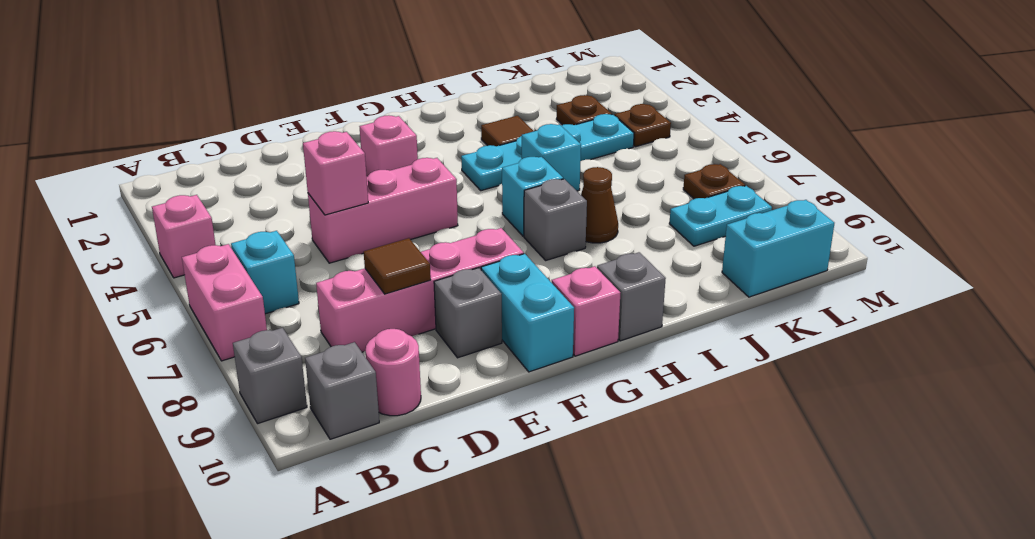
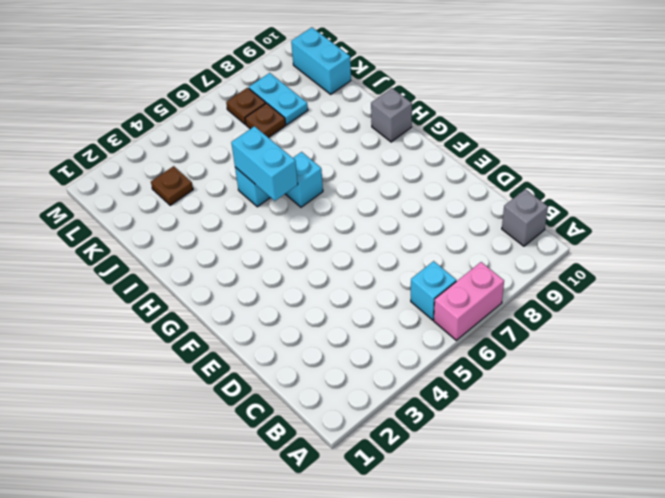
cyan brick H5:I5 level 2 -> cyan brick F9:F10 level 1
brown plate K7 level 1 -> brown plate L4 level 1
none -> pink brick A4 level 1
none -> grey brick A9 level 1
none -> pink brick C8:F8 level 1

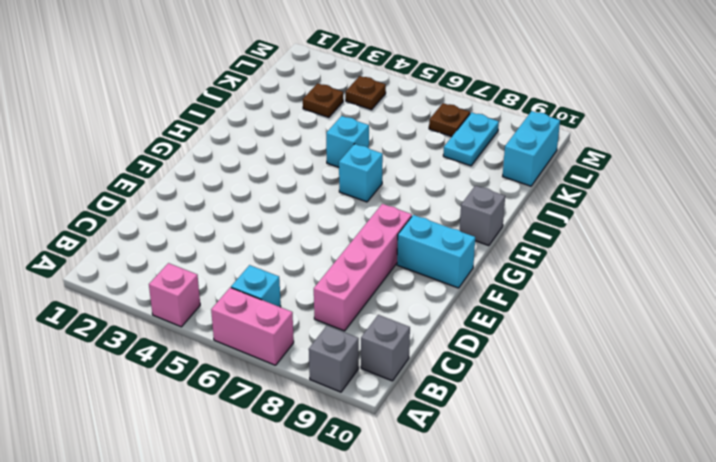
none -> pink round brick C10 level 1
none -> pink brick D5:F5 level 1
none -> grey brick E9 level 1

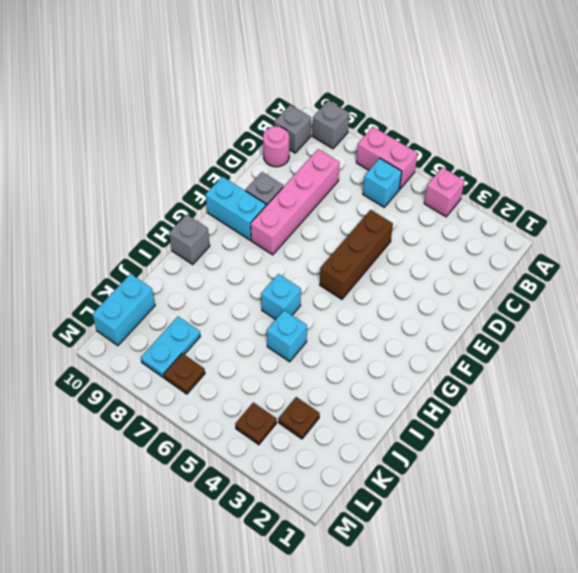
brown brick D5:F5 level 1 -> pink brick D5:F5 level 1
none -> pink brick F3 level 1
none -> pink brick G10 level 1
none -> cyan plate H4:K4 level 1

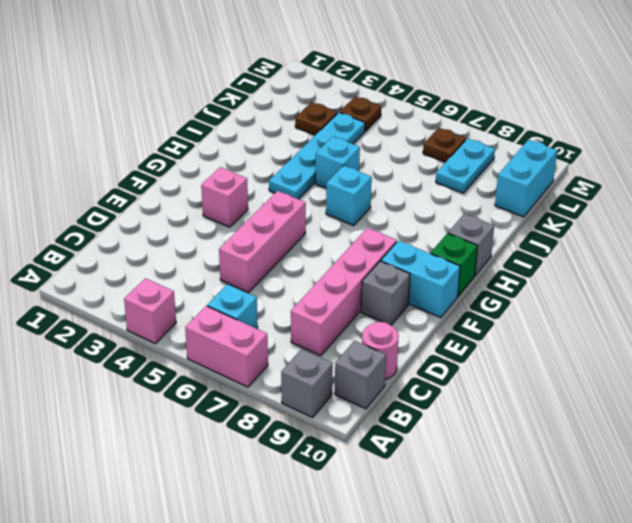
green brick G10 level 1 -> pink brick G10 level 1
none -> grey brick H7 level 1
none -> brown tile I3 level 1
none -> brown cone I7 level 1

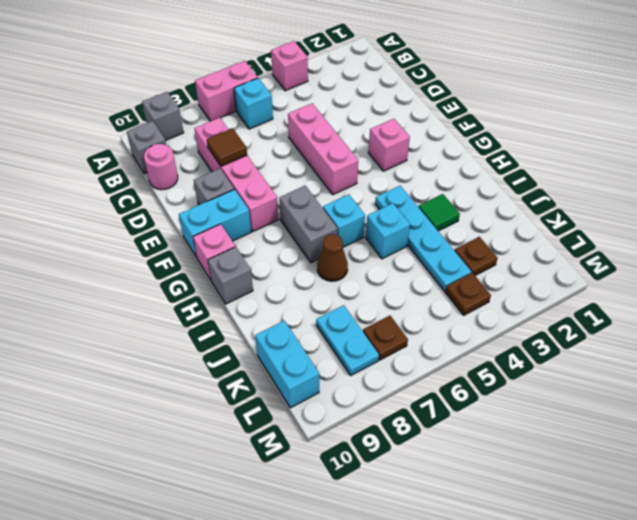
grey brick G7:H7 level 1 -> grey brick H7 level 1
green tile I3 level 1 -> brown tile I3 level 1
none -> pink brick D5 level 2

